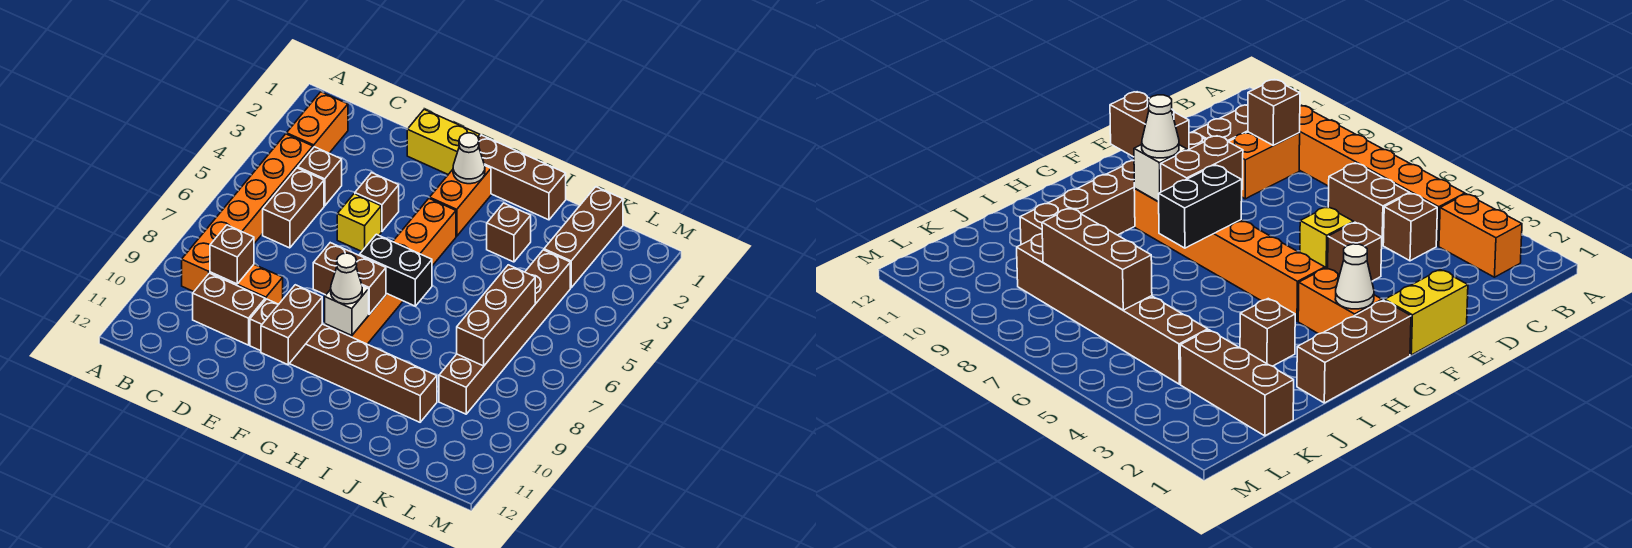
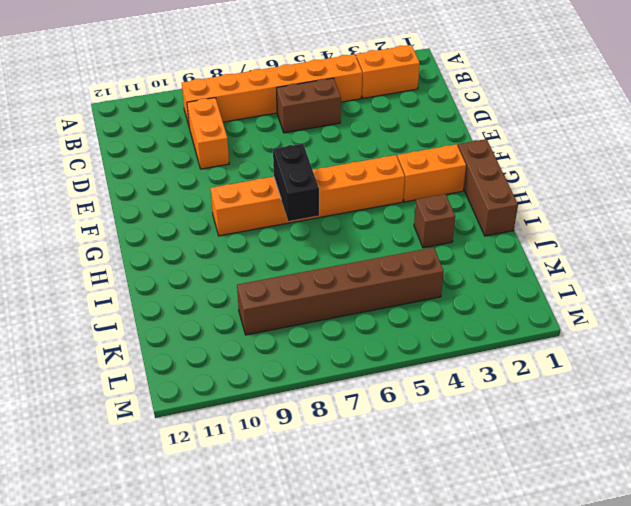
none -> brown brick C4 level 1
none -> brown brick C10:D10 level 1
none -> yellow brick E1:F1 level 1

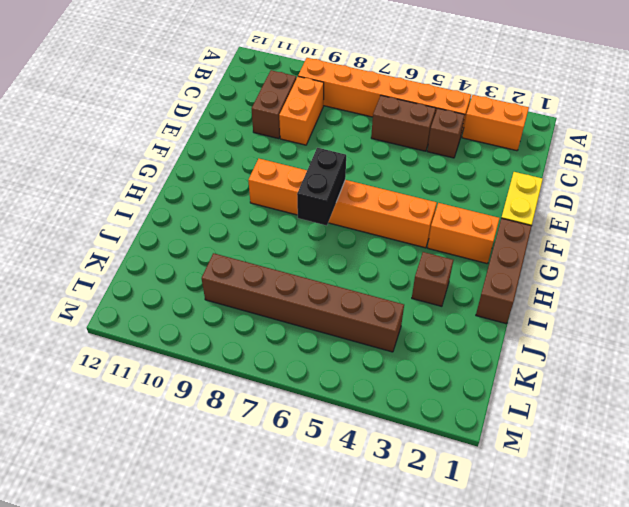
none -> brown brick E4 level 1
none -> yellow brick E5 level 1
none -> brown brick E10:J10 level 1

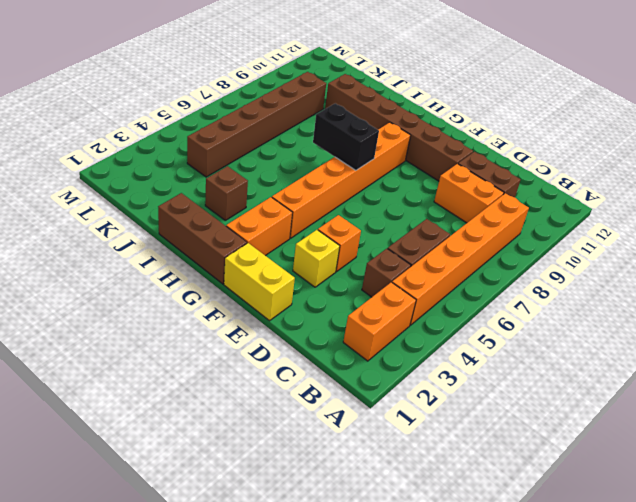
yellow brick E3 level 1 -> yellow brick E5 level 1
orange brick E4 level 1 -> brown brick E4 level 1
none -> brown brick K1:K3 level 1
none -> brown brick C9 level 2
none -> brown brick F8:G8 level 2

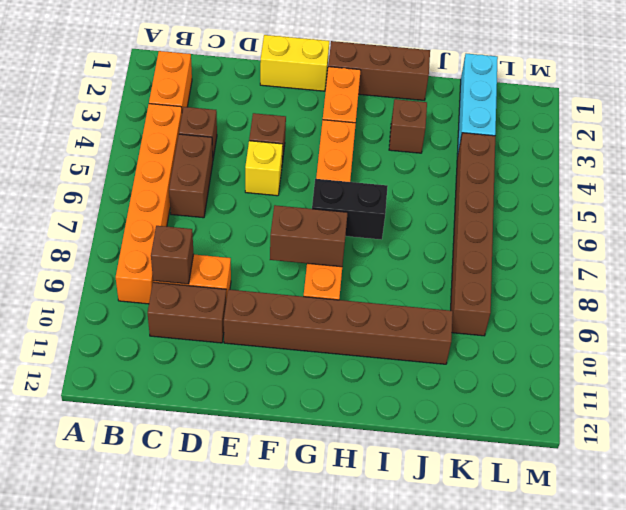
cyan brick K1:K3 level 1 -> brown brick K1:K3 level 1
none -> brown brick F10:F11 level 2
none -> white cone G2 level 2
none -> white brick G9 level 2

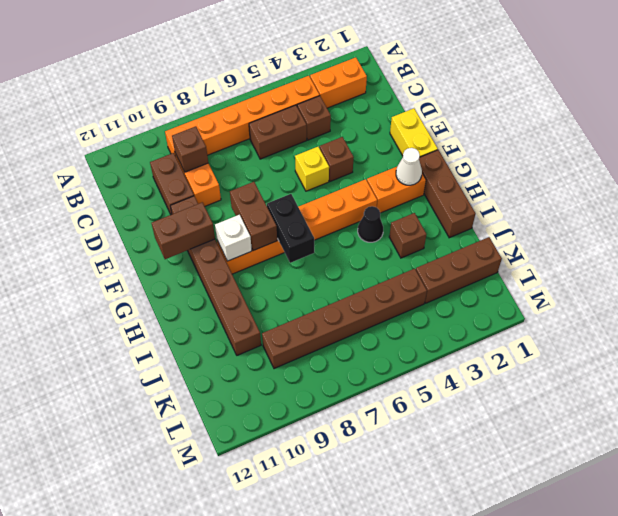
black cone H4 level 1 -> none
none -> brown brick K6:K8 level 2
none -> white cone G9 level 3

